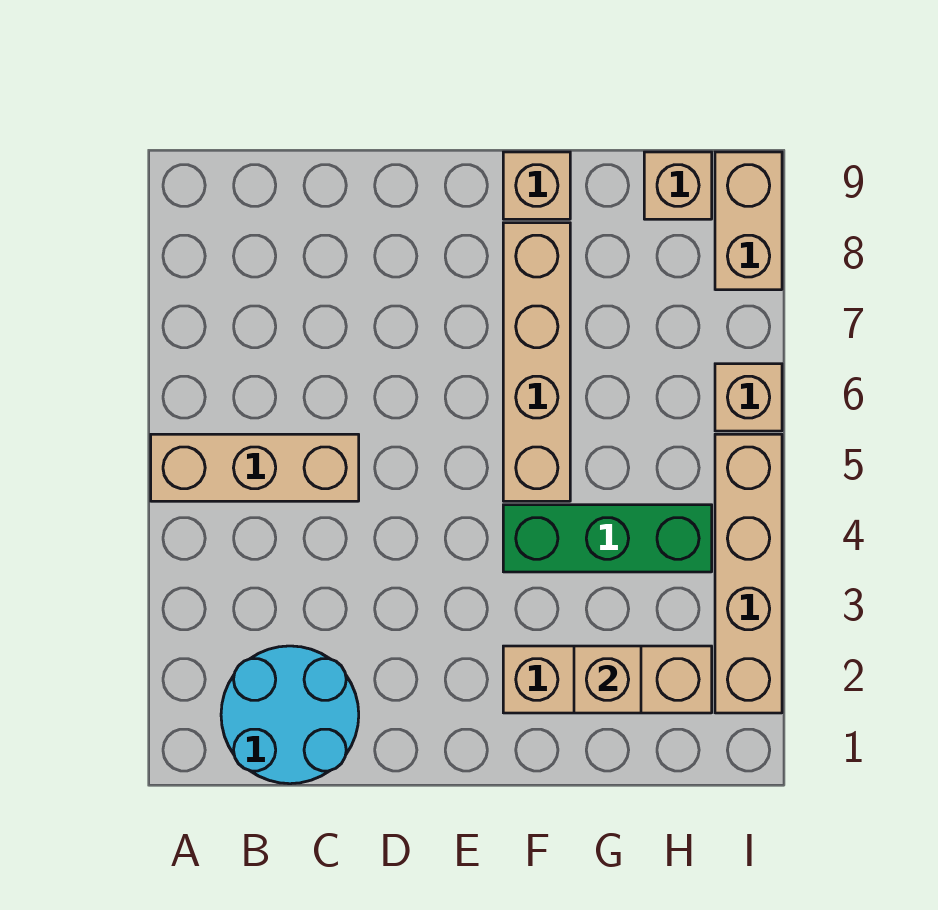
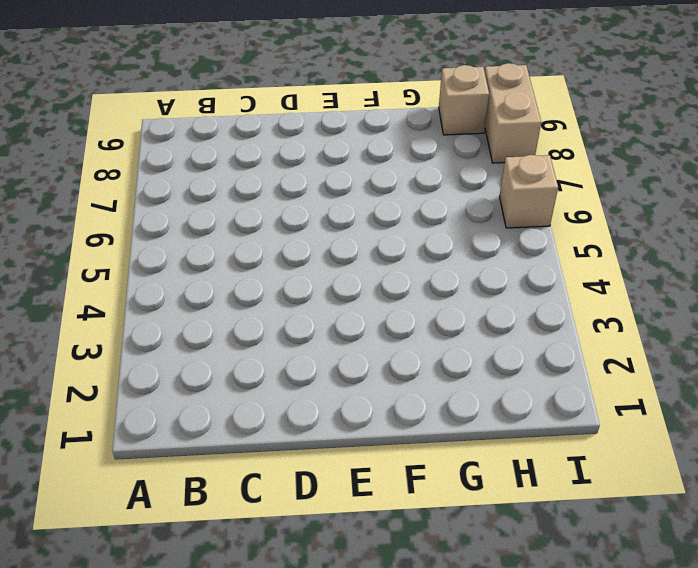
none -> tan brick A5:C5 level 1
none -> cyan round brick B1:C2 level 1

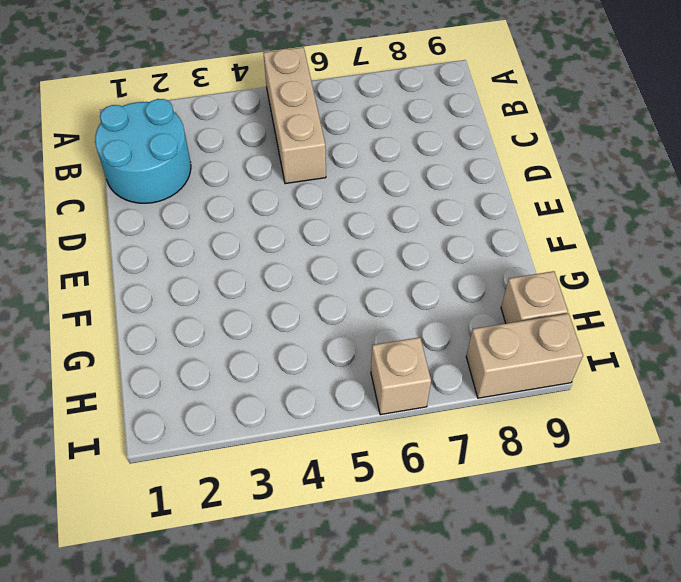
none -> tan brick F2:H2 level 1
none -> green brick F4:H4 level 1

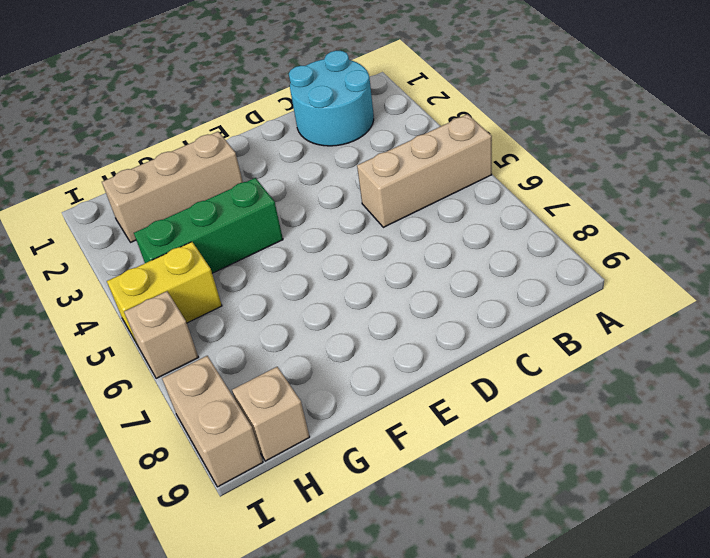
yellow brick H5:I5 level 1 -> tan brick I2:I5 level 1
none -> tan brick F5:F8 level 1
none -> tan brick F9 level 1

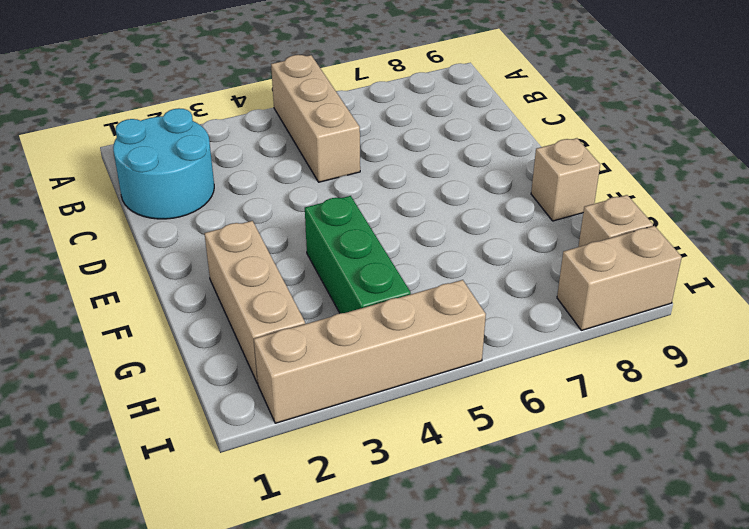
none -> tan brick F5:F8 level 1
none -> tan brick I6 level 1

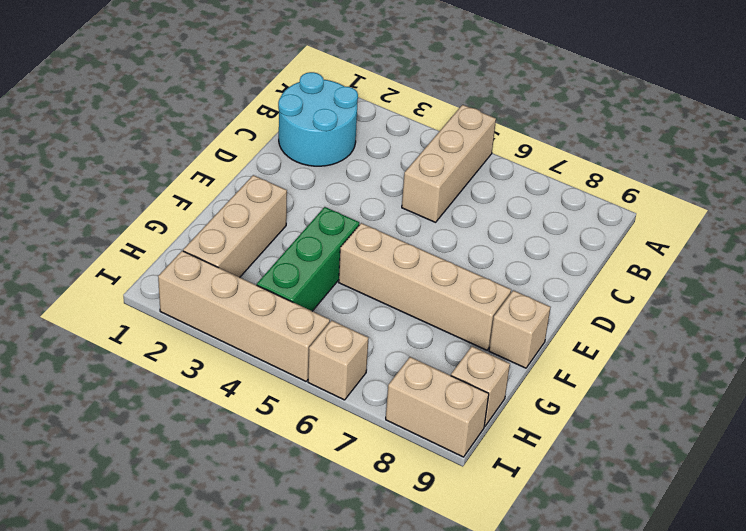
none -> tan brick G2 level 2

